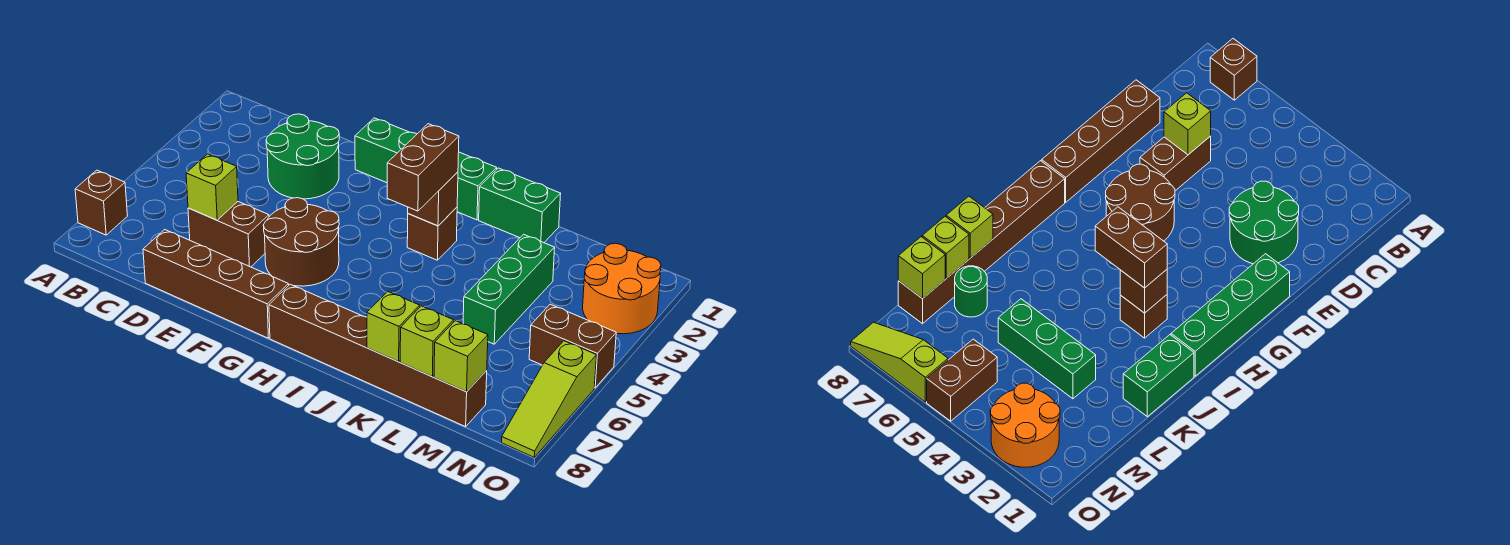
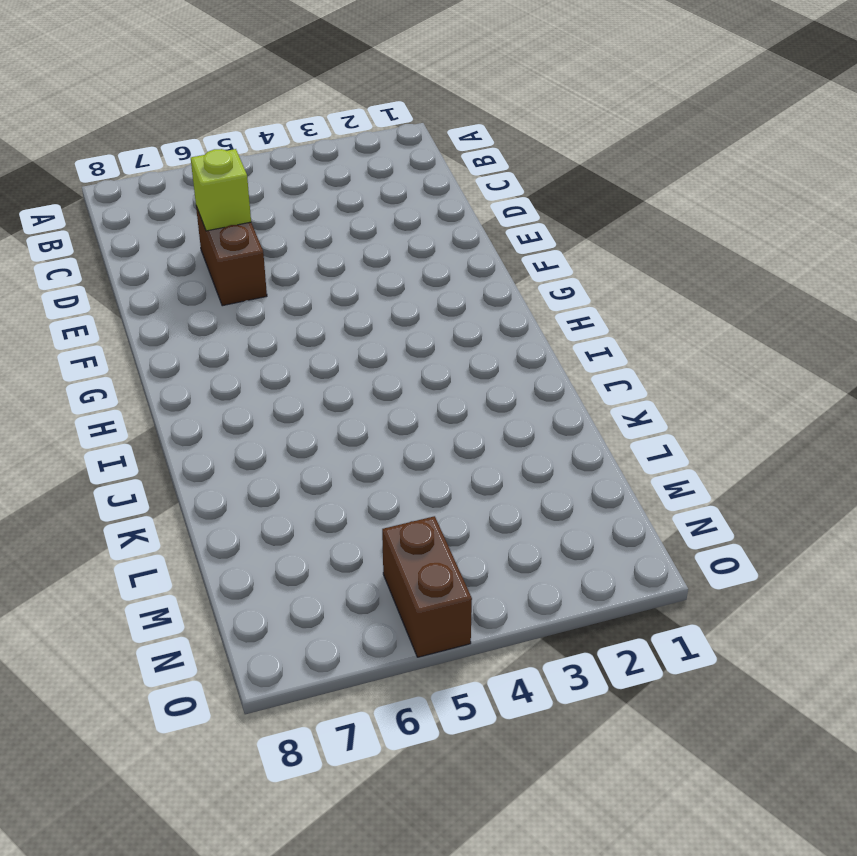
none -> brown brick A7 level 1
none -> green round brick D2:E3 level 1
none -> brown brick D8:G8 level 1

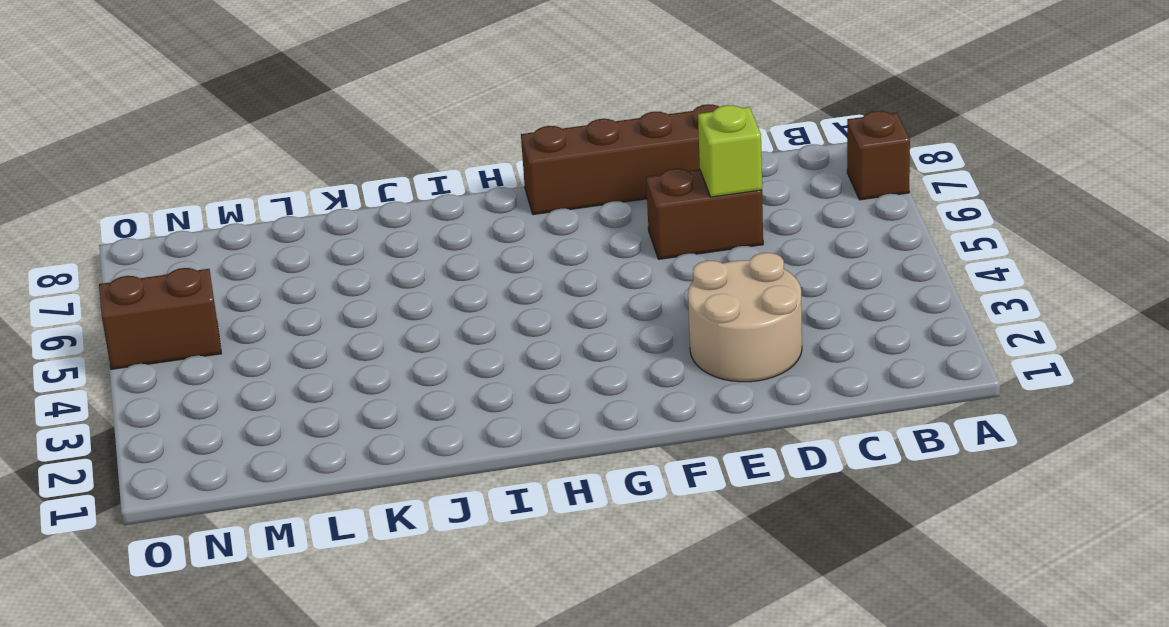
tan round brick D2:E3 level 1 -> green round brick D2:E3 level 1
none -> green brick F1:I1 level 1
none -> brown round brick F5:G6 level 1
none -> brown brick H8:M8 level 1

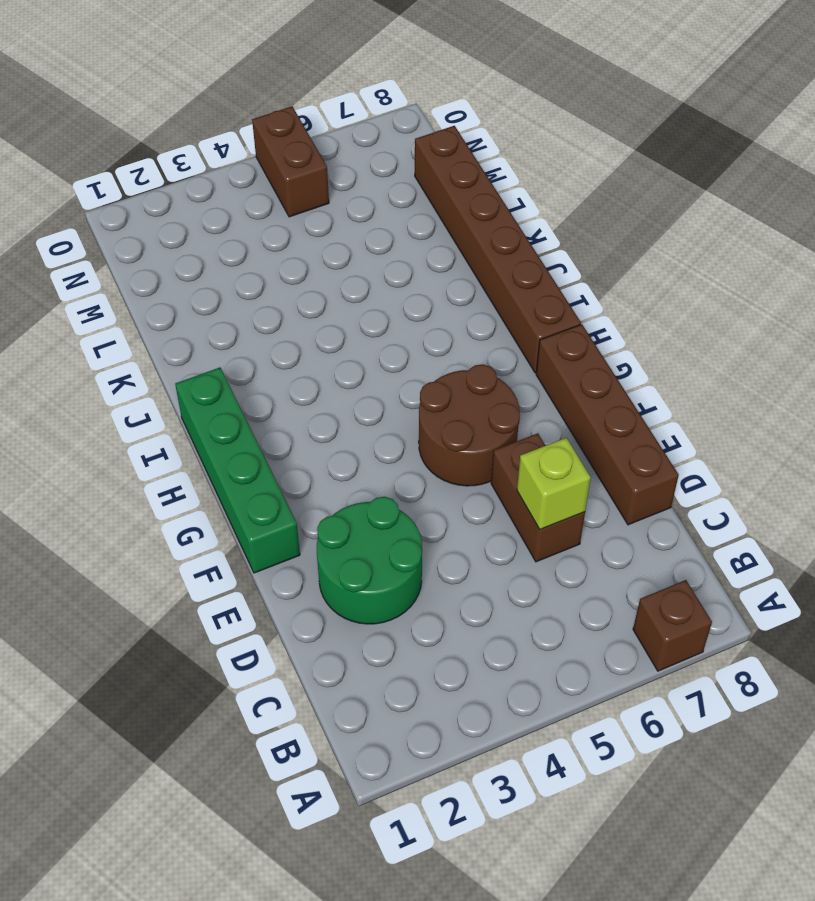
none -> brown brick I3 level 1
none -> green brick J1:K1 level 1
none -> green brick L3:L5 level 1

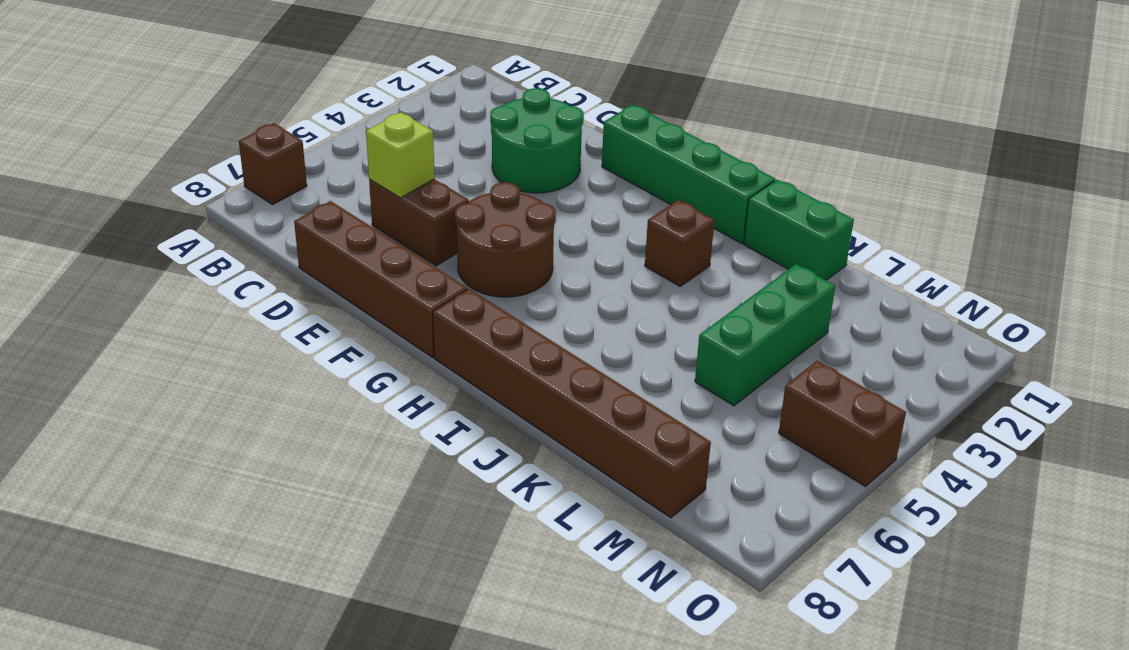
none -> green round brick L7 level 1
none -> orange round brick N2:O3 level 1
none -> lime slope O6:O8 level 1 top 6

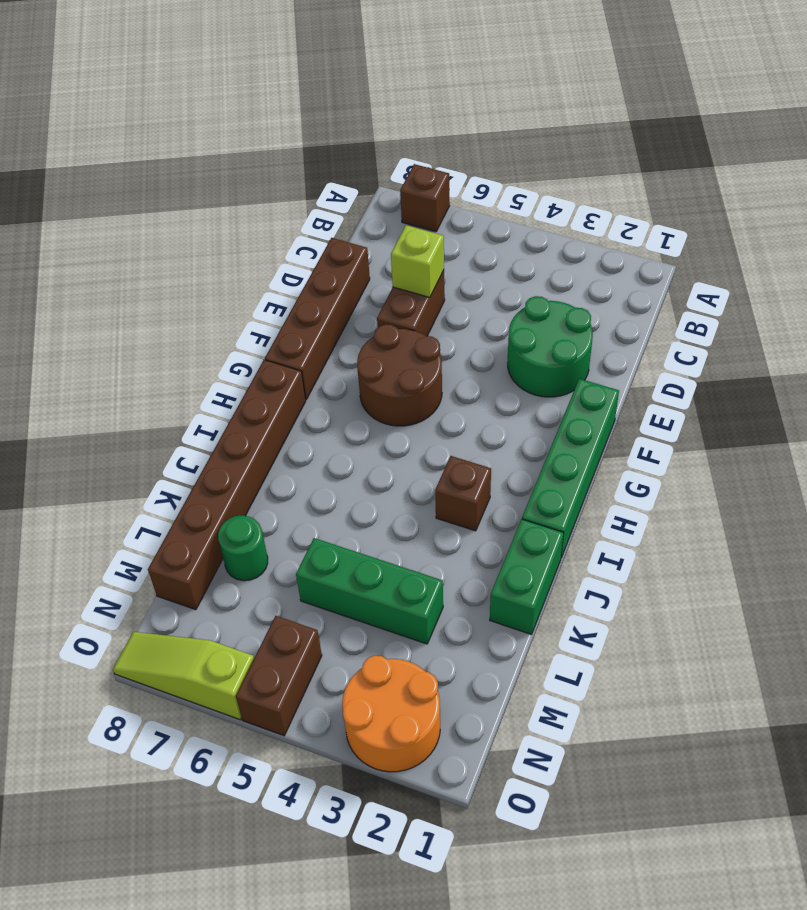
none -> brown brick I3 level 2
none -> lime brick K8 level 2
none -> lime brick L8 level 2

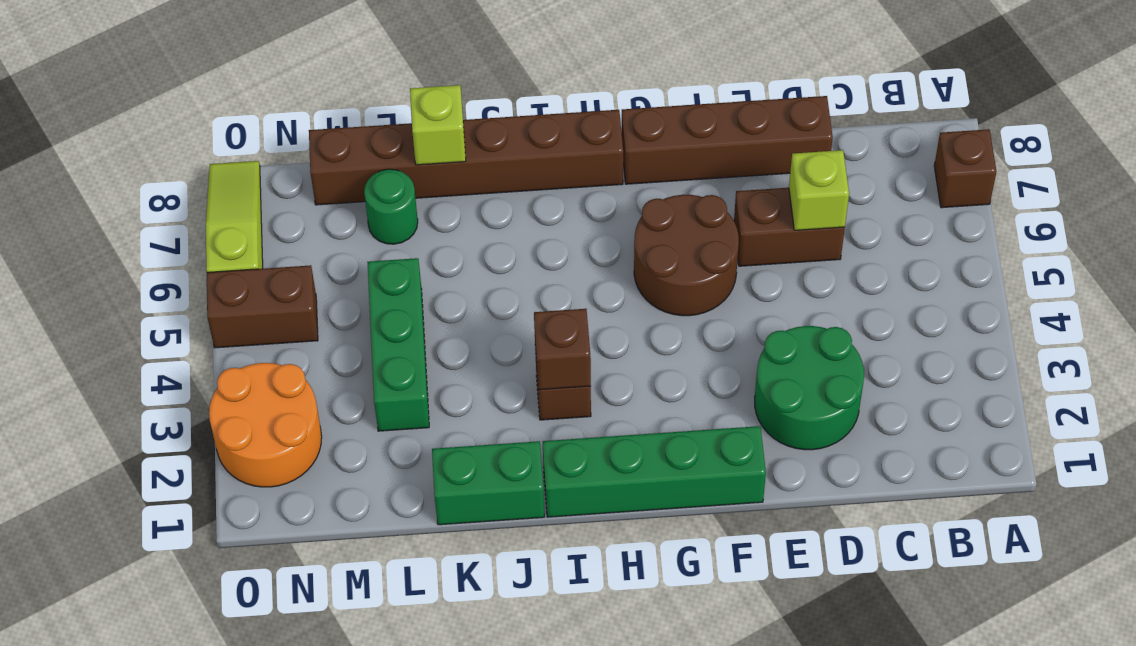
none -> lime brick L8 level 2
none -> lime brick M8 level 2
none -> brown brick I3:I4 level 3

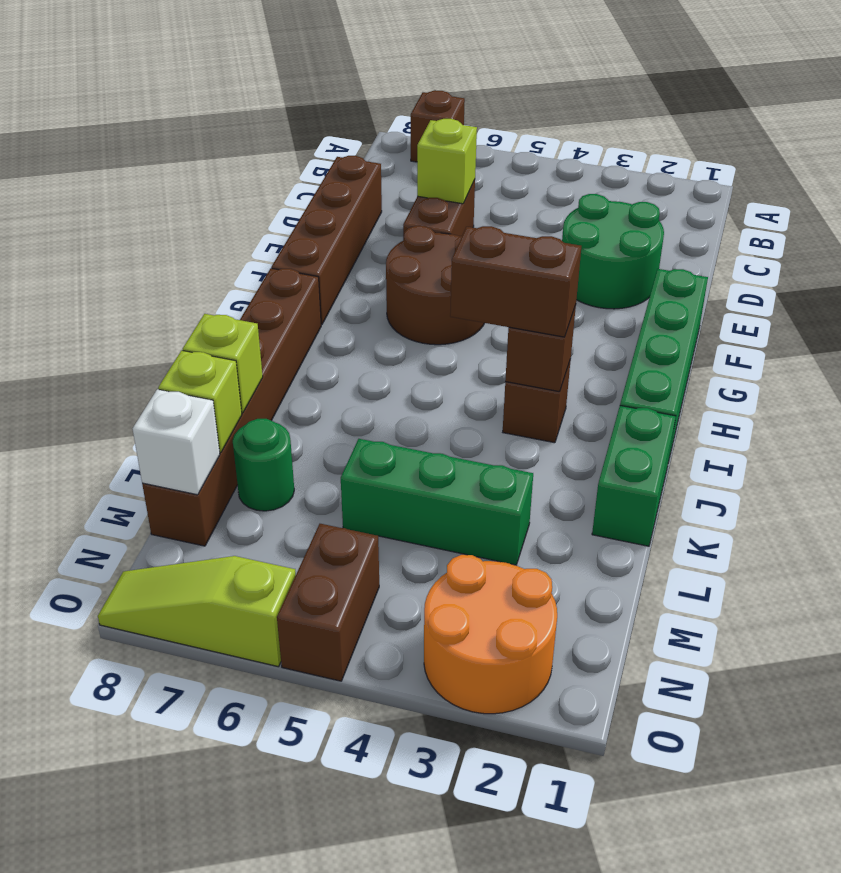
white brick M8 level 2 -> lime brick M8 level 2

